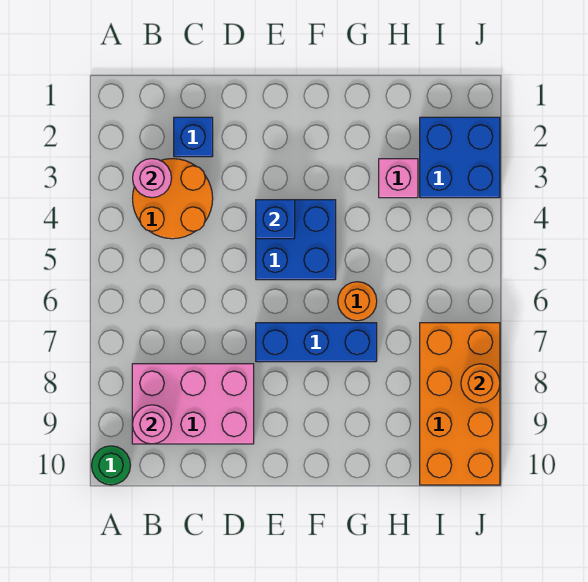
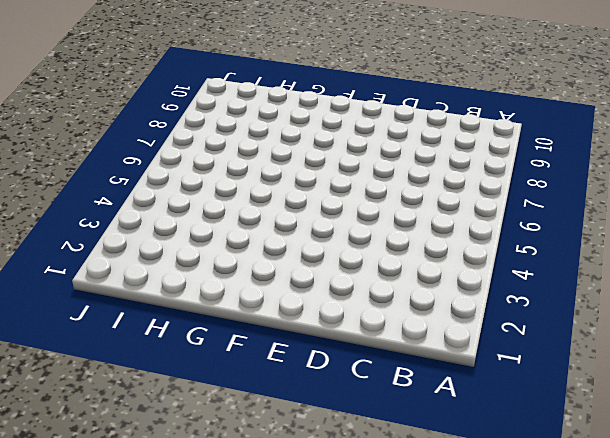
none -> green round brick A10 level 1
none -> orange round brick B3:C4 level 1
none -> pink brick B8:D9 level 1

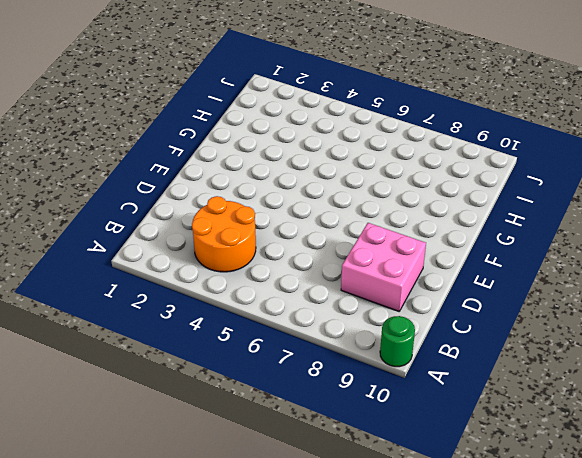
pink brick C8:D9 level 1 -> pink brick B8:D9 level 1
none -> blue brick C2 level 1
none -> blue brick E4:F5 level 1
none -> blue brick E7:G7 level 1

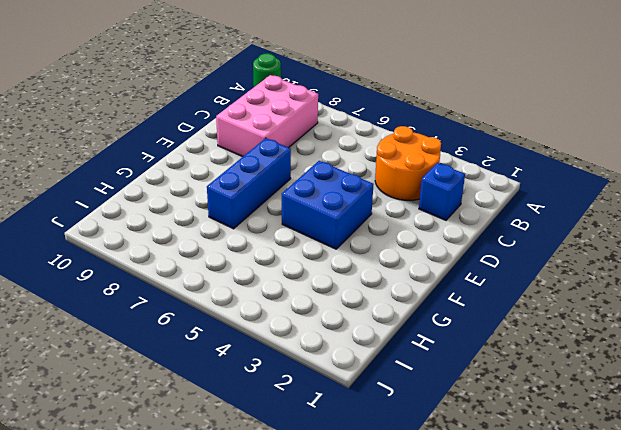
none -> orange round brick G6 level 1
none -> pink brick H3 level 1
none -> blue brick I2:J3 level 1

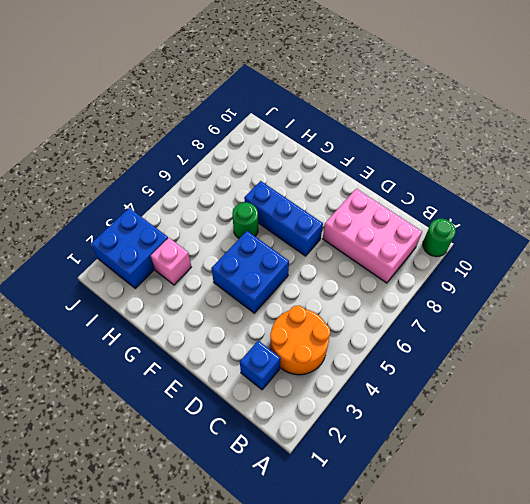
green round brick G6 level 1 -> orange round brick G6 level 1
none -> orange brick I7:J10 level 1
none -> pink round brick B3 level 2
none -> pink round brick B9 level 2

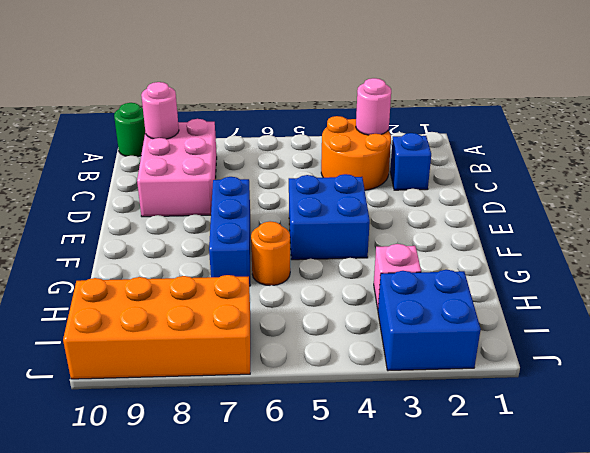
none -> blue brick E4 level 2
none -> orange round brick J8 level 2

